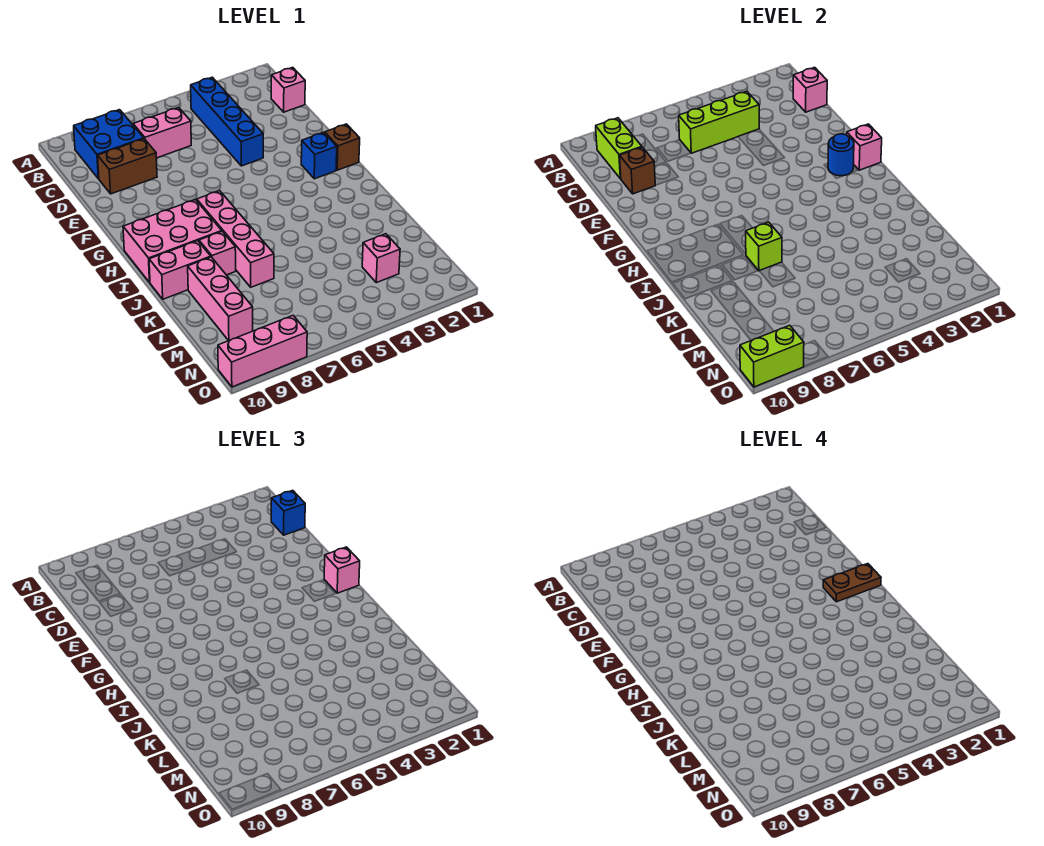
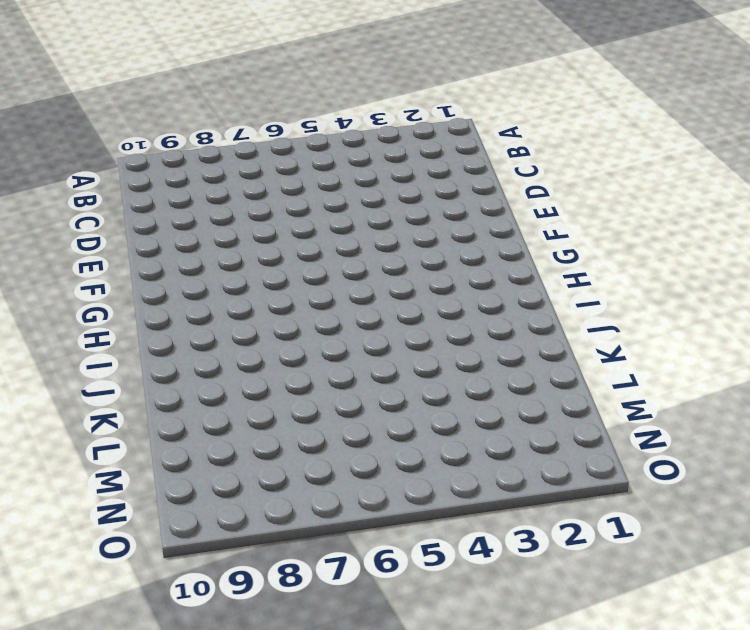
none -> blue brick B4:E4 level 1
none -> blue brick B8:C9 level 1
none -> pink brick C1 level 1

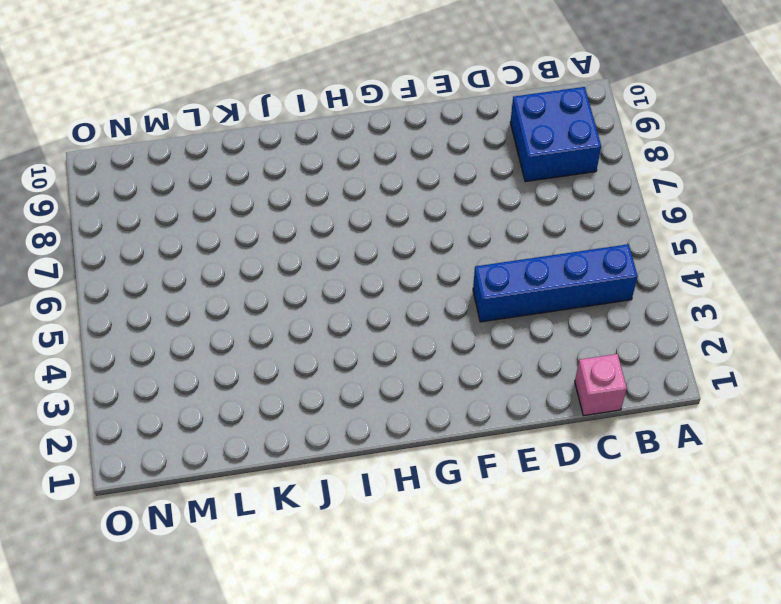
none -> pink brick C6:C7 level 1
none -> brown brick D8:D9 level 1
none -> brown brick G1 level 1

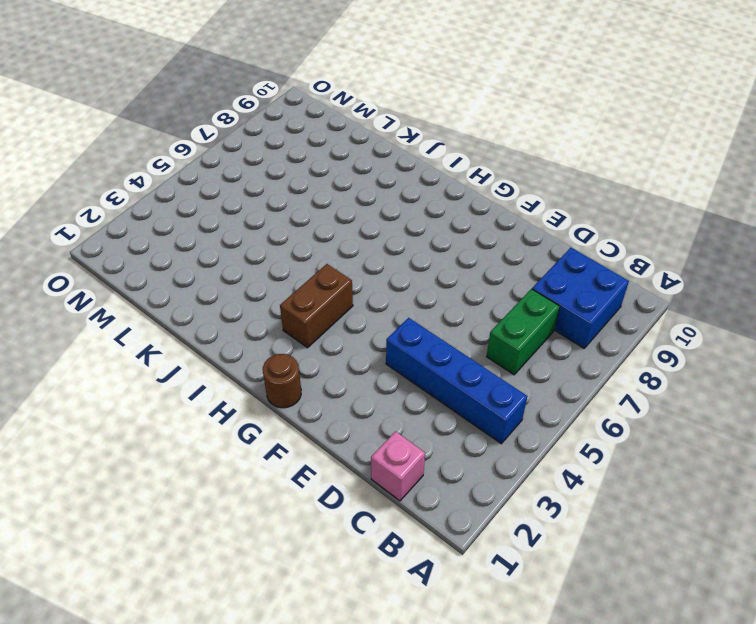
green brick C6:C7 level 1 -> pink brick C6:C7 level 1
brown round brick G1 level 1 -> brown brick G1 level 1
brown brick H3:H4 level 1 -> brown brick D8:D9 level 1
none -> blue brick G2 level 1
none -> pink brick H7:K7 level 1
none -> pink brick H8:I10 level 1

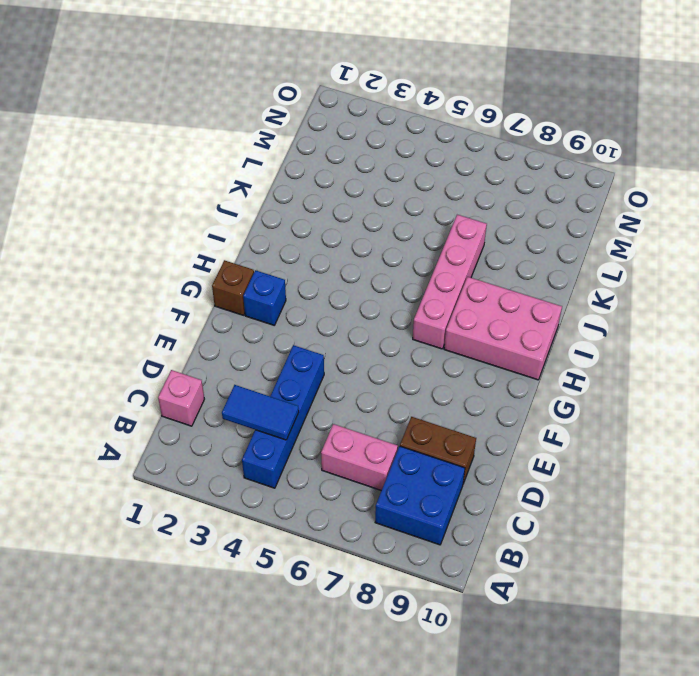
blue tile C3:C4 level 2 -> lime brick C4:C6 level 2
none -> pink brick J8 level 1
none -> pink brick J9:J10 level 1
none -> pink brick K9:M9 level 1

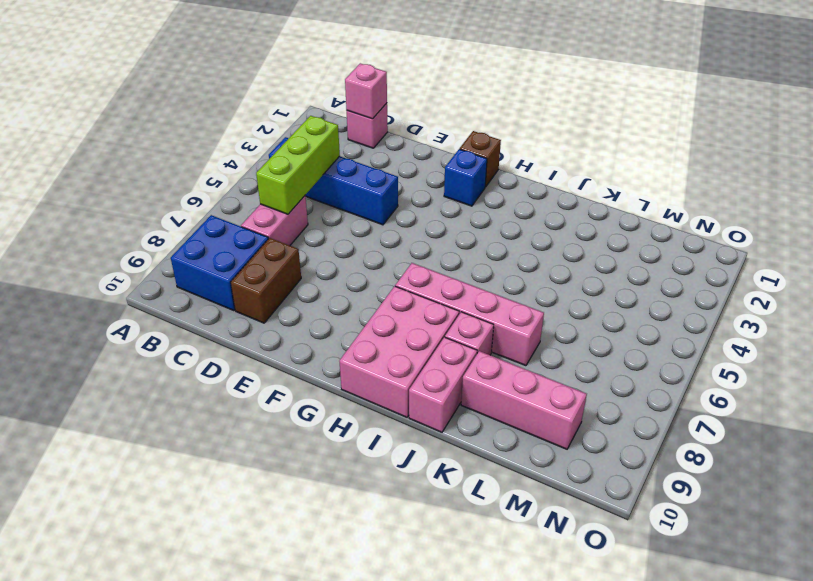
none -> pink brick M3 level 1
none -> pink brick O8:O10 level 1
none -> lime brick B9:C9 level 2

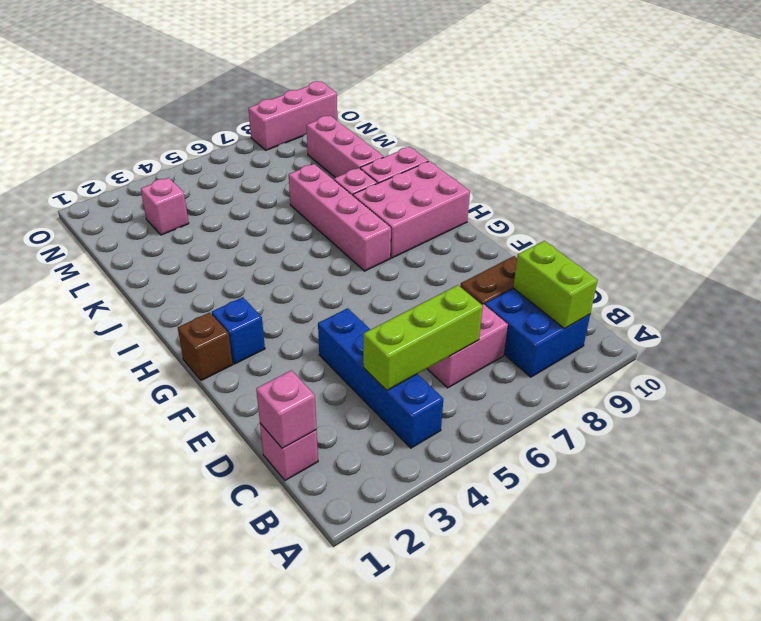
none -> brown brick D9 level 2
none -> pink brick G1 level 2
none -> blue round brick G2 level 2

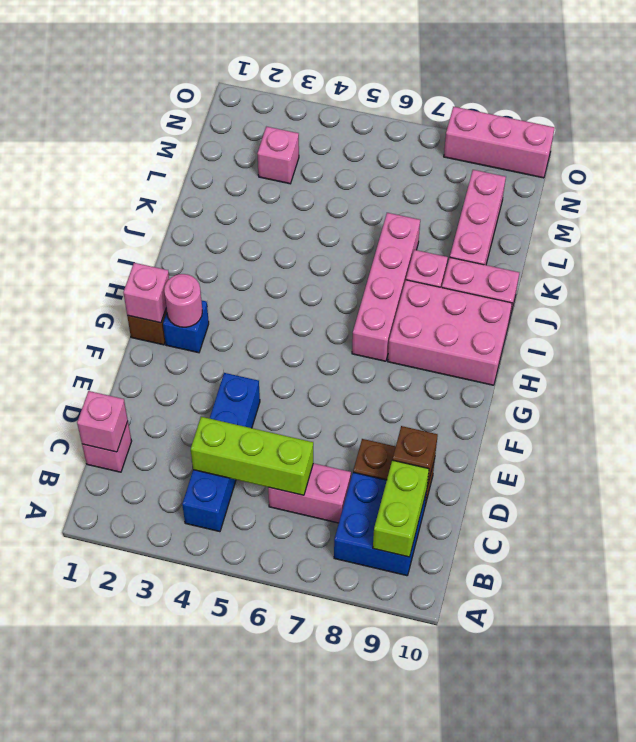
pink round brick G2 level 2 -> blue round brick G2 level 2
none -> lime brick J7 level 2
none -> lime brick O9:O10 level 2
none -> blue brick C1 level 3

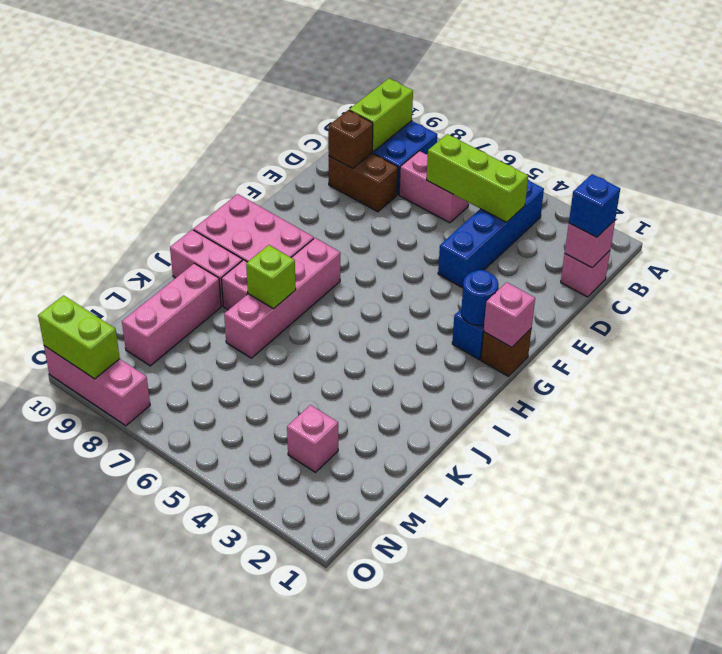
none -> pink brick G1 level 3
none -> brown plate G1:G2 level 4

